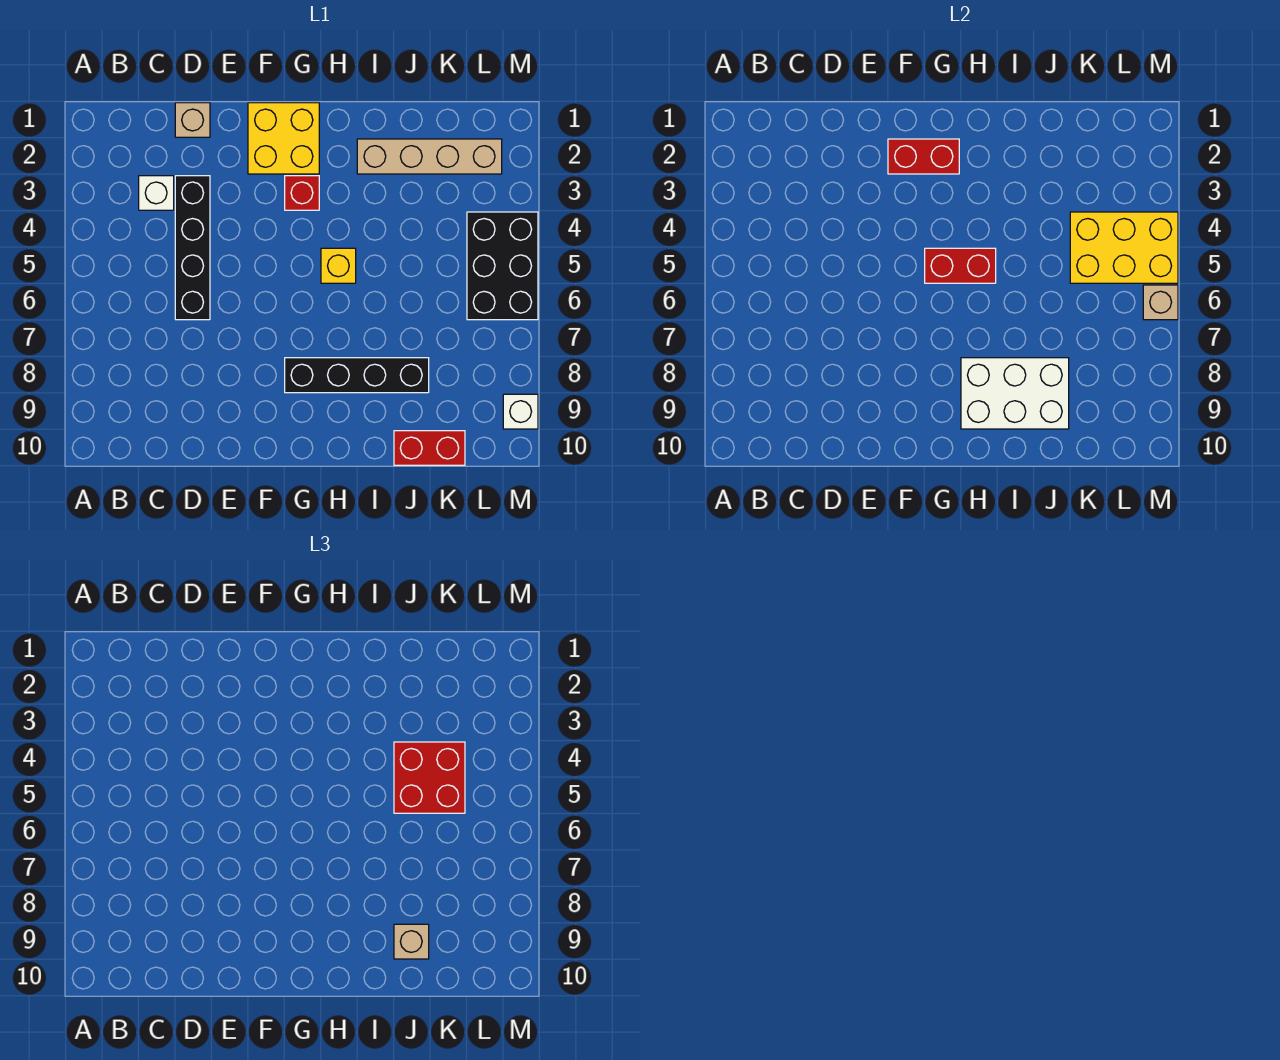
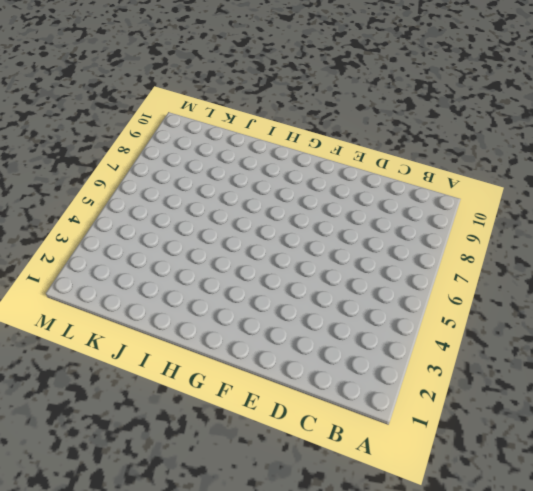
none -> white brick C3 level 1
none -> tan brick D1 level 1
none -> black brick D3:D6 level 1

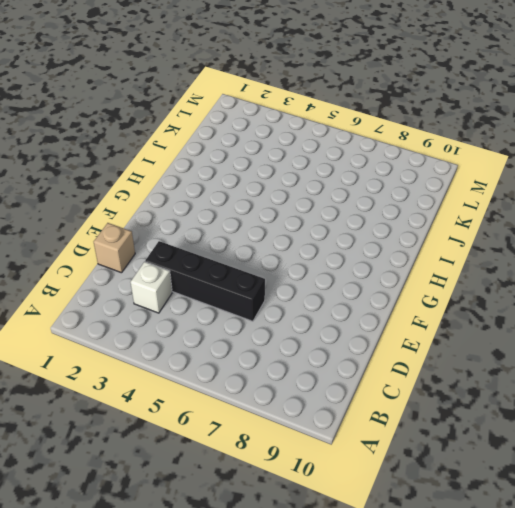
none -> yellow brick F1:G2 level 1
none -> red brick G3 level 1
none -> black brick G8:J8 level 1

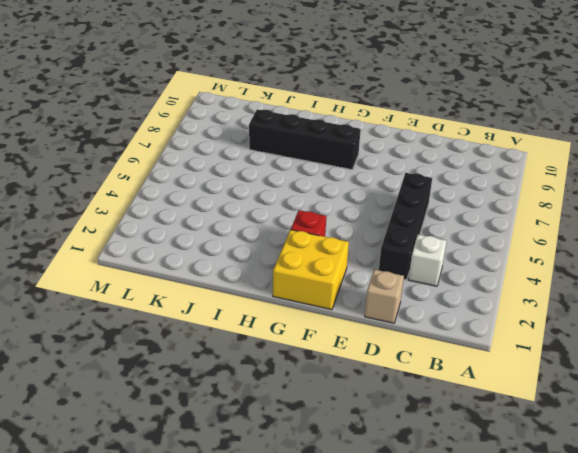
none -> yellow brick H5 level 1
none -> tan brick I2:L2 level 1
none -> red brick J10:K10 level 1

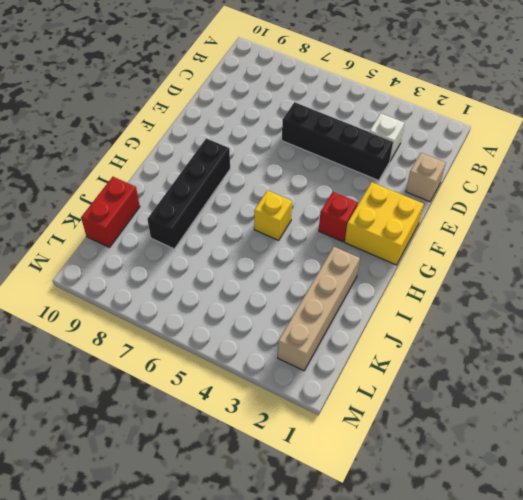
none -> black brick L4:M6 level 1
none -> white brick M9 level 1
none -> red brick F2:G2 level 2

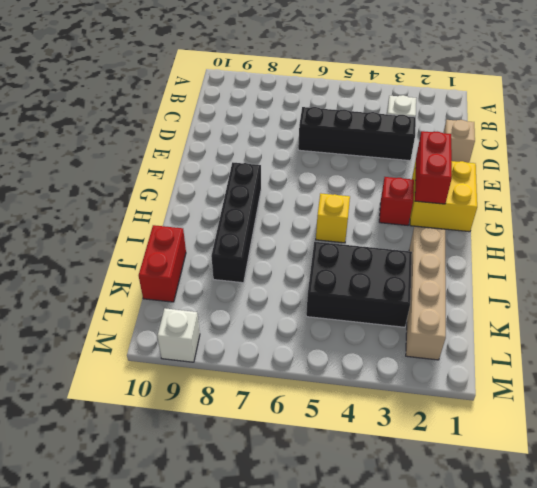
black brick J3:K5 level 1 -> black brick L4:M6 level 1
none -> red brick G5:H5 level 2
none -> white brick H8:J9 level 2
none -> yellow brick K4:M5 level 2

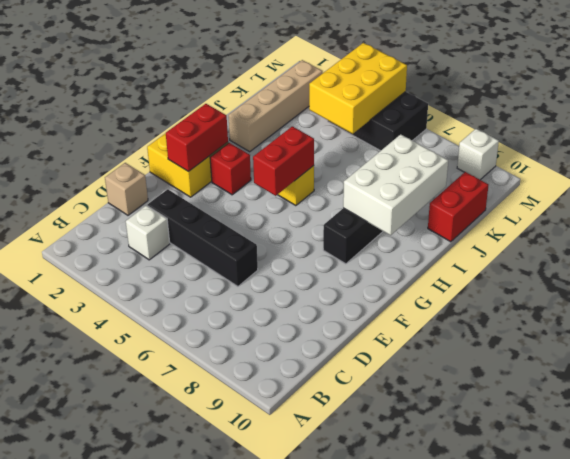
none -> tan brick M6 level 2
none -> red brick J4:K5 level 3
none -> tan brick J9 level 3

